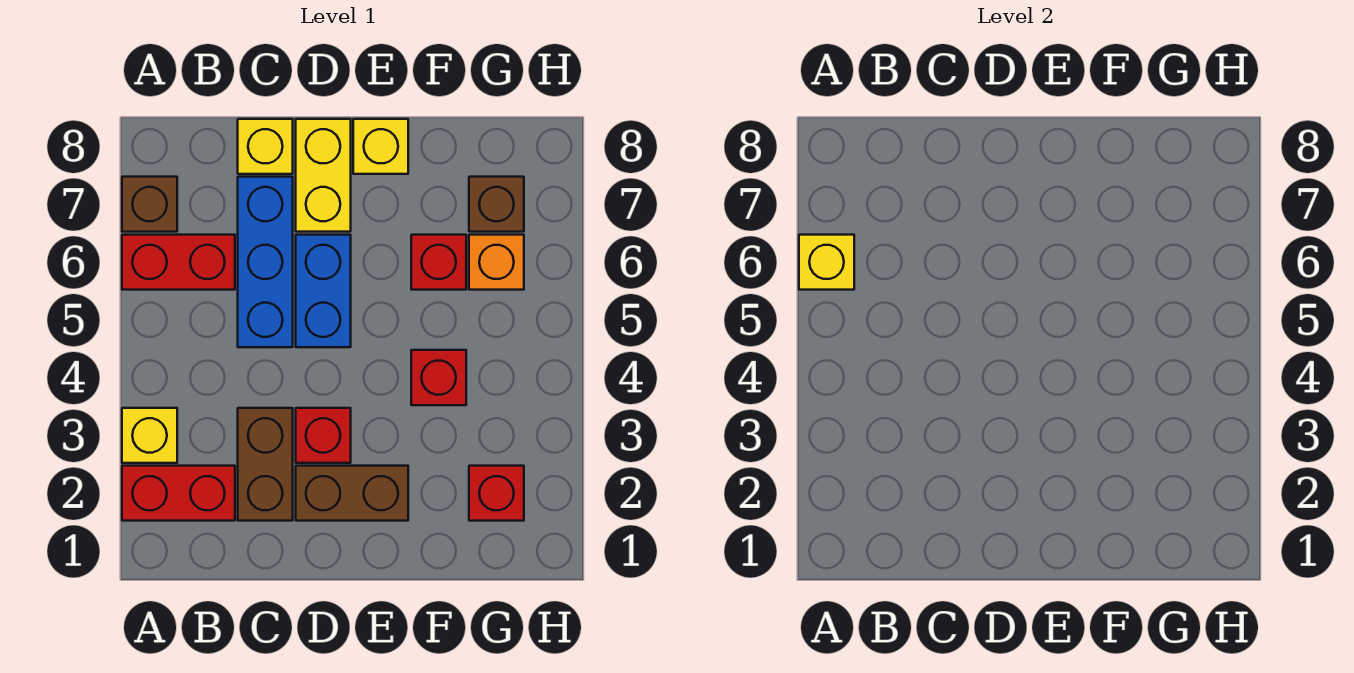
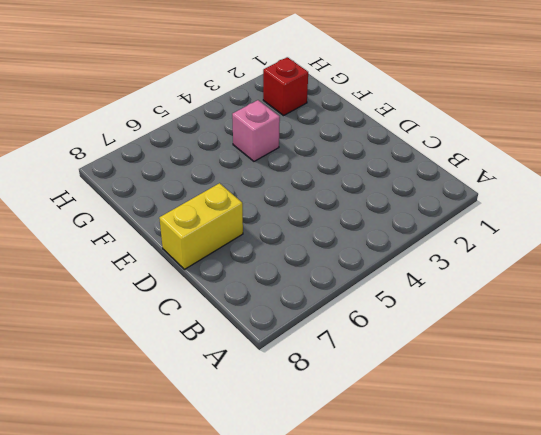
pink brick F4 level 1 -> red brick F4 level 1
none -> red brick A2:B2 level 1
none -> yellow brick A3 level 1
none -> red brick A6:B6 level 1

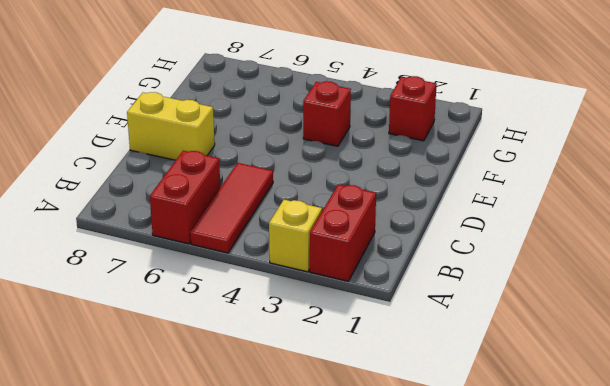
red tile A5:C5 level 1 -> blue brick C5:C7 level 1
none -> brown brick A7 level 1
none -> brown brick C2:C3 level 1
none -> yellow brick C8 level 1

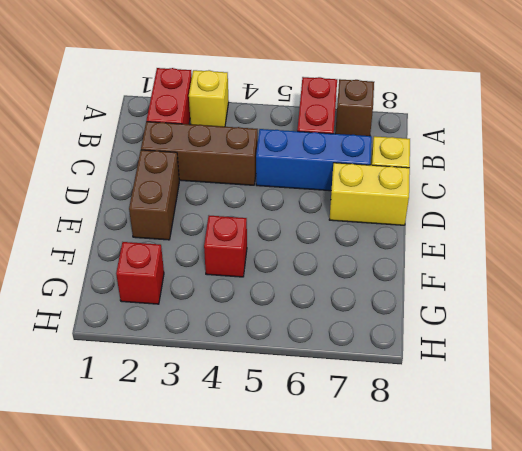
brown brick C2:C4 level 1 -> brown brick C2:C3 level 1
none -> red brick D3 level 1
none -> blue brick D5:D6 level 1
none -> yellow brick E8 level 1

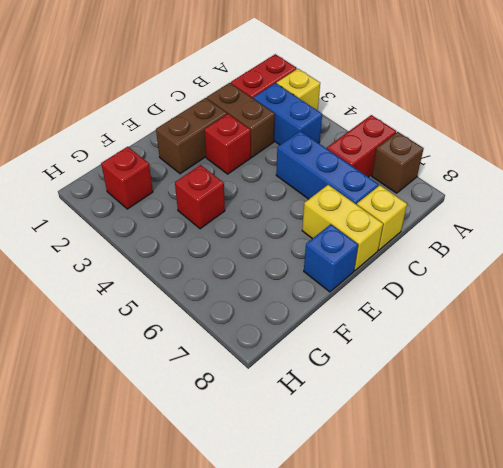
blue brick B3:B4 level 1 -> blue brick D5:D6 level 1
blue brick E8 level 1 -> yellow brick E8 level 1
none -> red brick F6 level 1
none -> orange brick G6 level 1
none -> brown brick G7 level 1

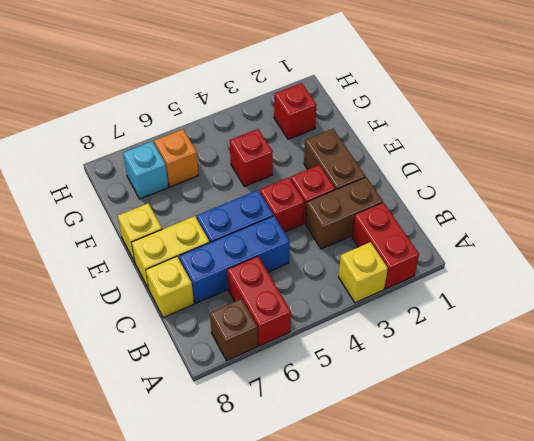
red brick D4 level 1 -> red brick F6 level 1
cyan brick G7 level 1 -> brown brick G7 level 1
none -> yellow brick A6 level 2

